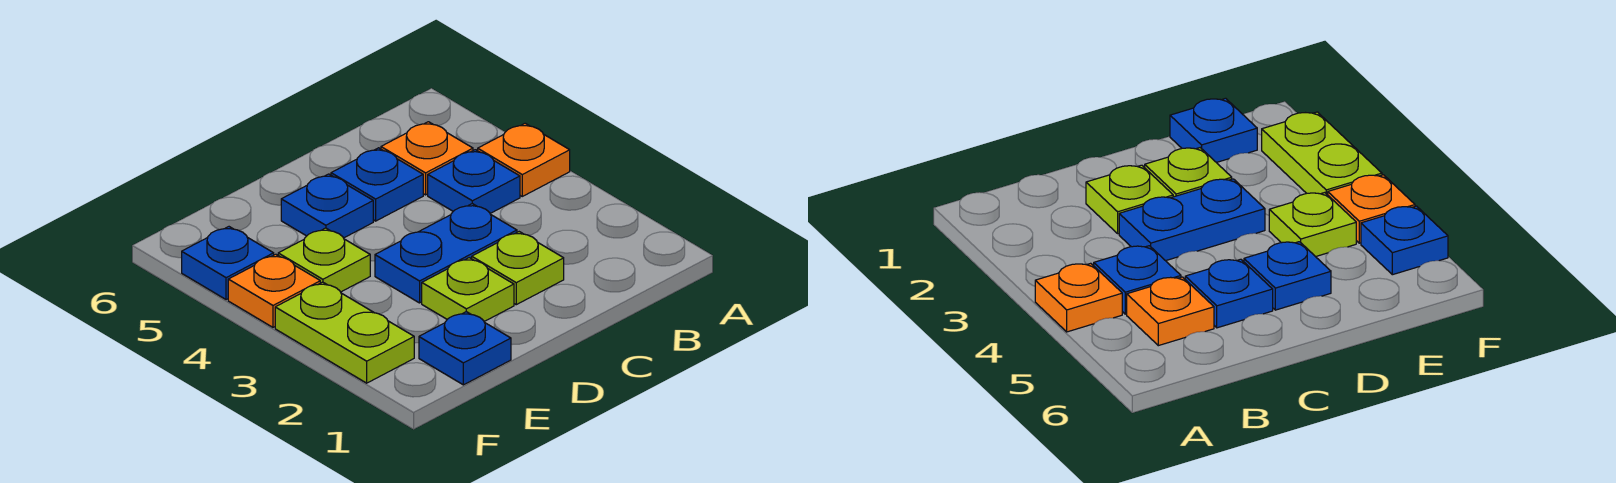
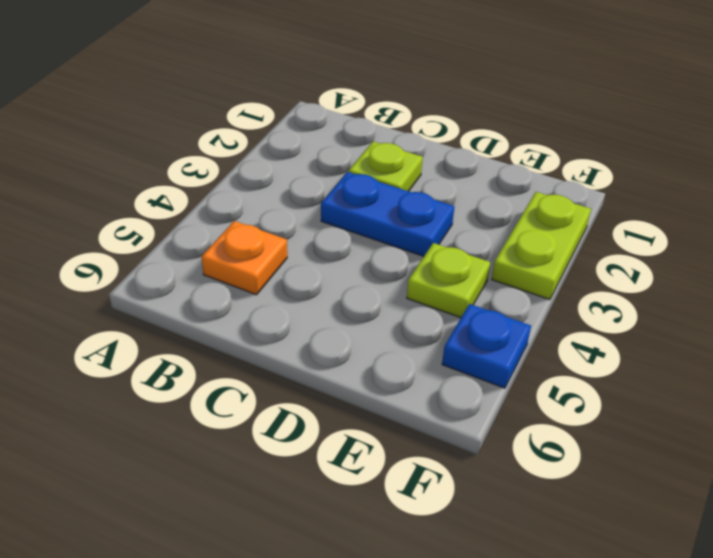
none -> orange plate A4 level 1
none -> blue plate B4 level 1
none -> blue plate C5 level 1

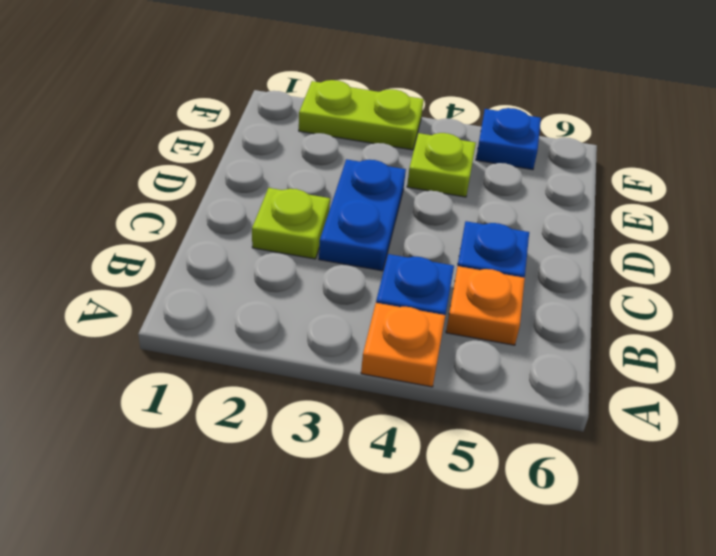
none -> lime plate D2 level 1
none -> blue plate D5 level 1
none -> blue plate E1 level 1

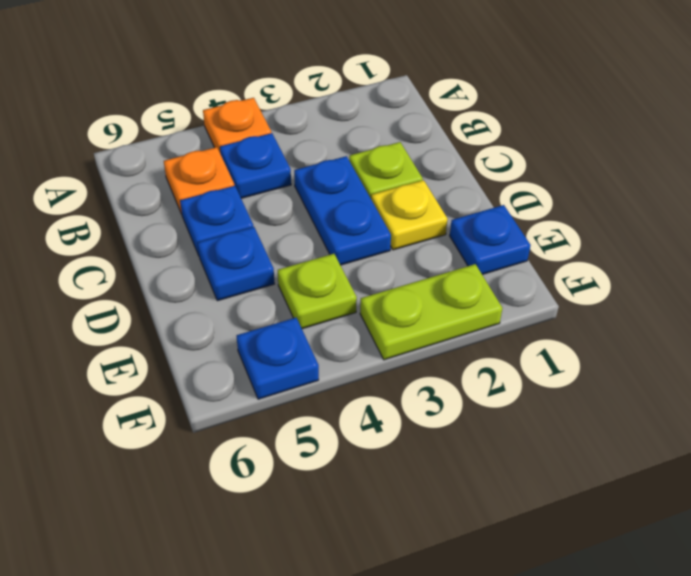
yellow plate D2 level 1 -> lime plate D2 level 1
none -> orange plate F4 level 1

